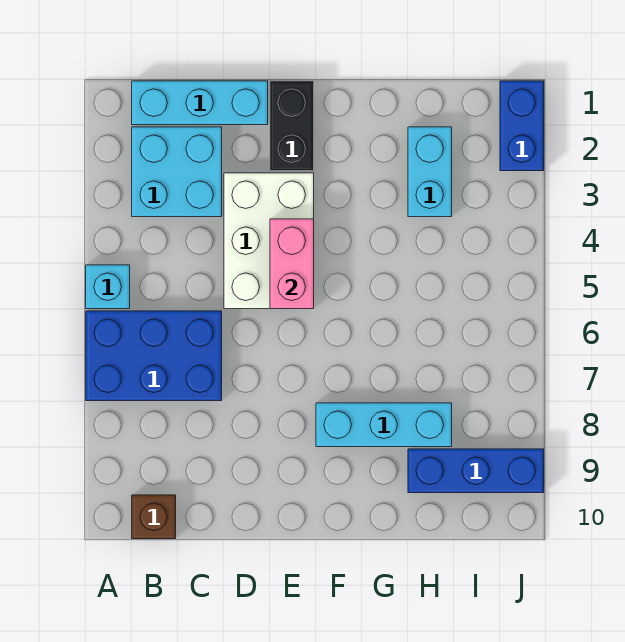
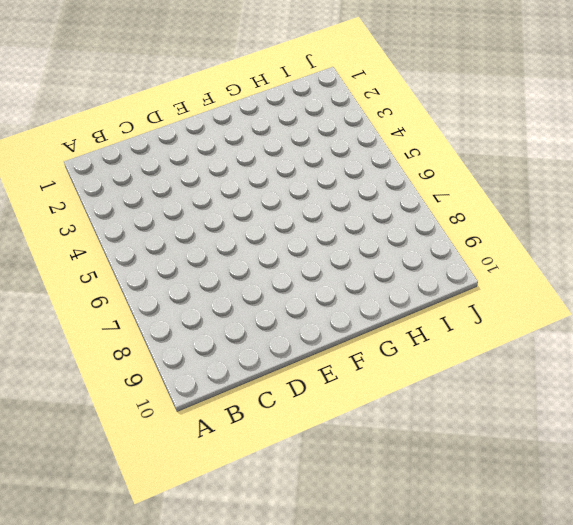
none -> cyan brick A5 level 1
none -> blue brick A6:C7 level 1
none -> cyan brick B1:D1 level 1

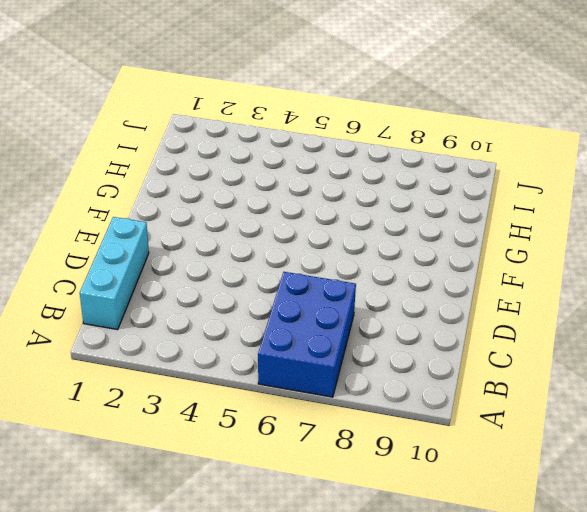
none -> cyan brick A5 level 1
none -> cyan brick B2:C3 level 1
none -> brown brick B10 level 1

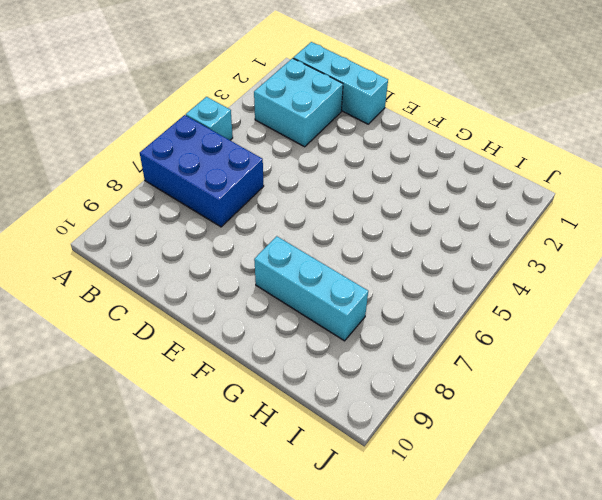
none -> brown brick B10 level 1
none -> white brick D3:E5 level 1
none -> black brick E1:E2 level 1

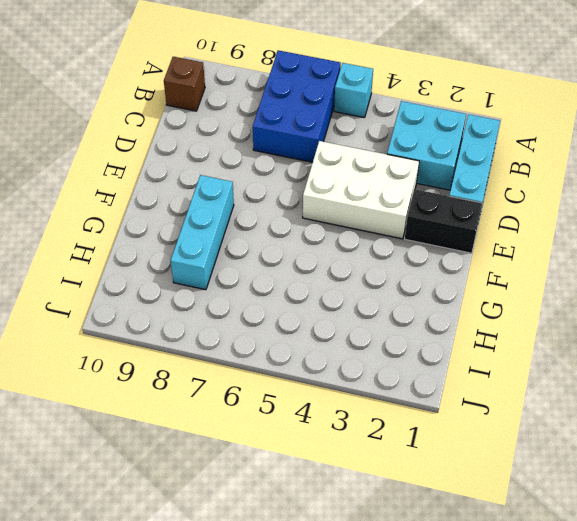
none -> cyan brick H2:H3 level 1
none -> blue brick H9:J9 level 1
none -> blue brick J1:J2 level 1

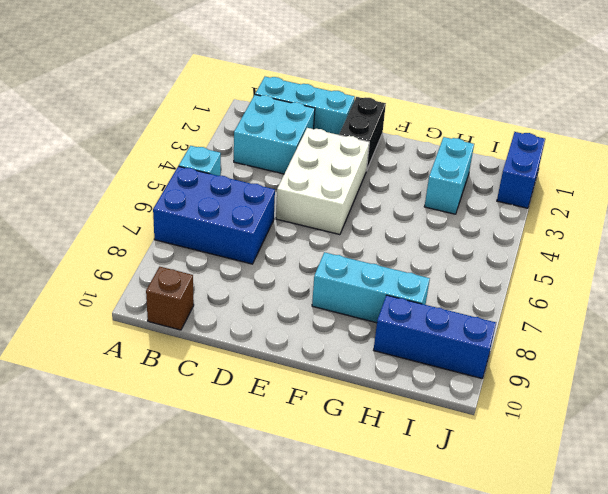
none -> pink brick E4:E5 level 2

